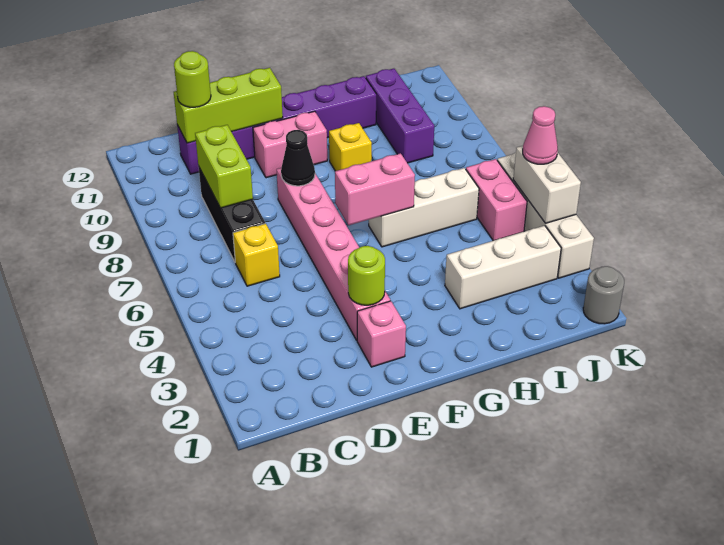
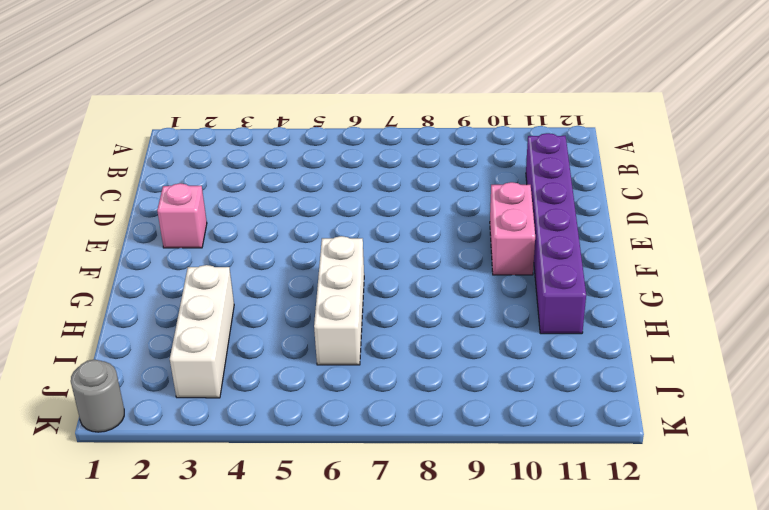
none -> yellow brick C6 level 1
none -> black brick C7:C9 level 1
none -> pink brick E3:E8 level 1

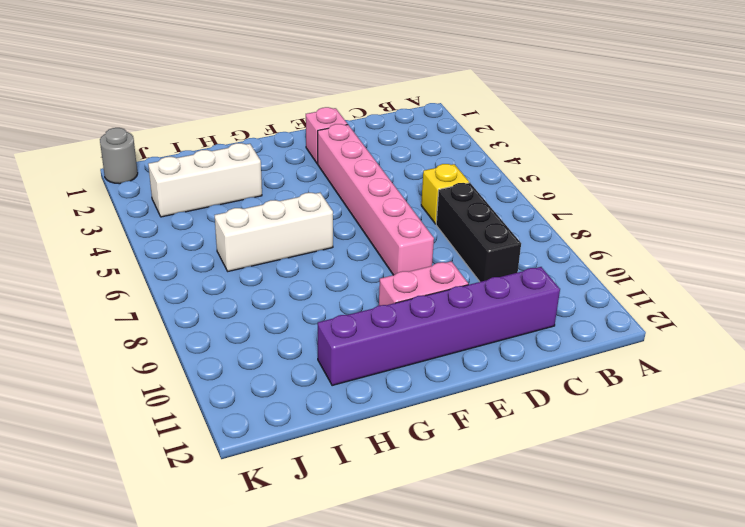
none -> yellow brick G9 level 1
none -> purple brick I9:I11 level 1
none -> pink brick J5:J6 level 1

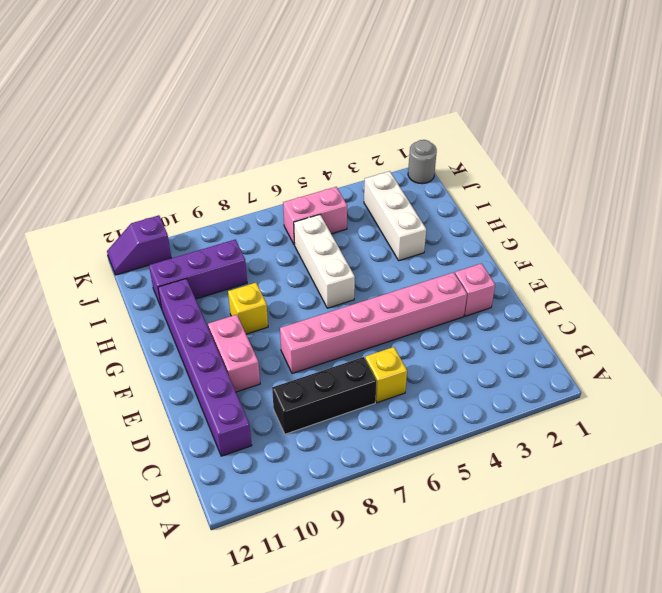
purple slope K11:K12 level 1 top 11 -> none
none -> white brick K3:K6 level 1
none -> lime brick C8:C9 level 2
none -> lime brick C11:E11 level 2

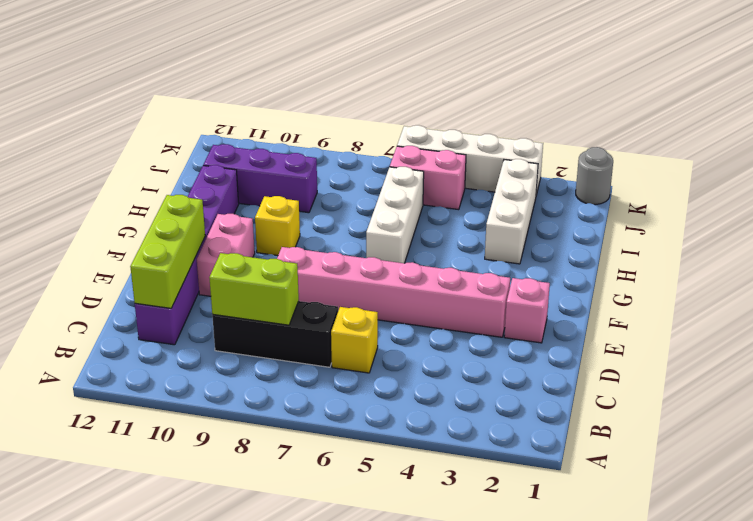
none -> lime round brick E3 level 2
none -> black cone E8 level 2
none -> pink brick F6:G6 level 2

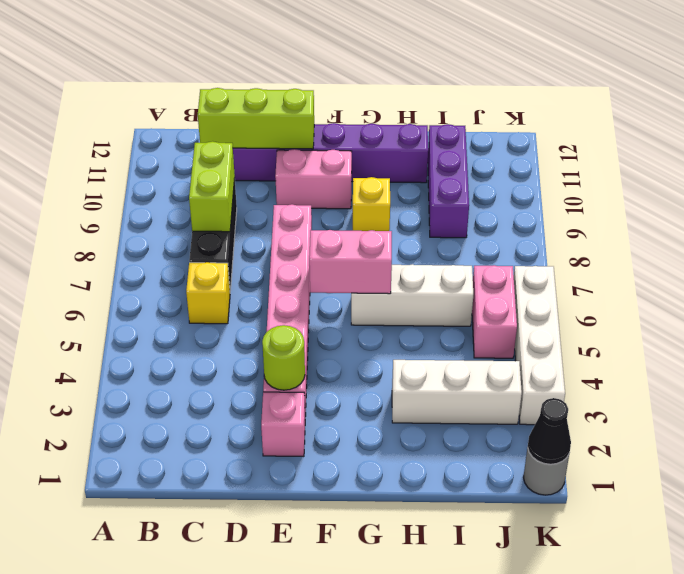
black cone K1 level 2 -> black cone E8 level 2
none -> white brick K4:K5 level 2
none -> lime round brick C11 level 3
none -> pink cone K5 level 3

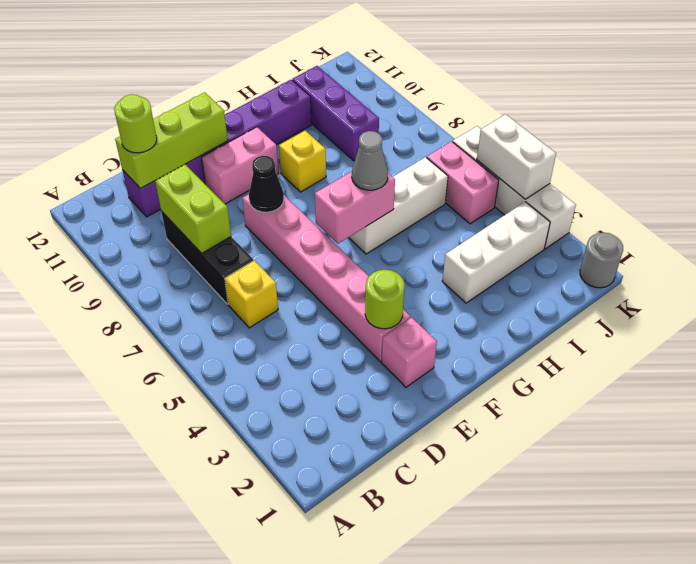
grey cone G6 level 3 -> none
none -> pink cone K5 level 3

